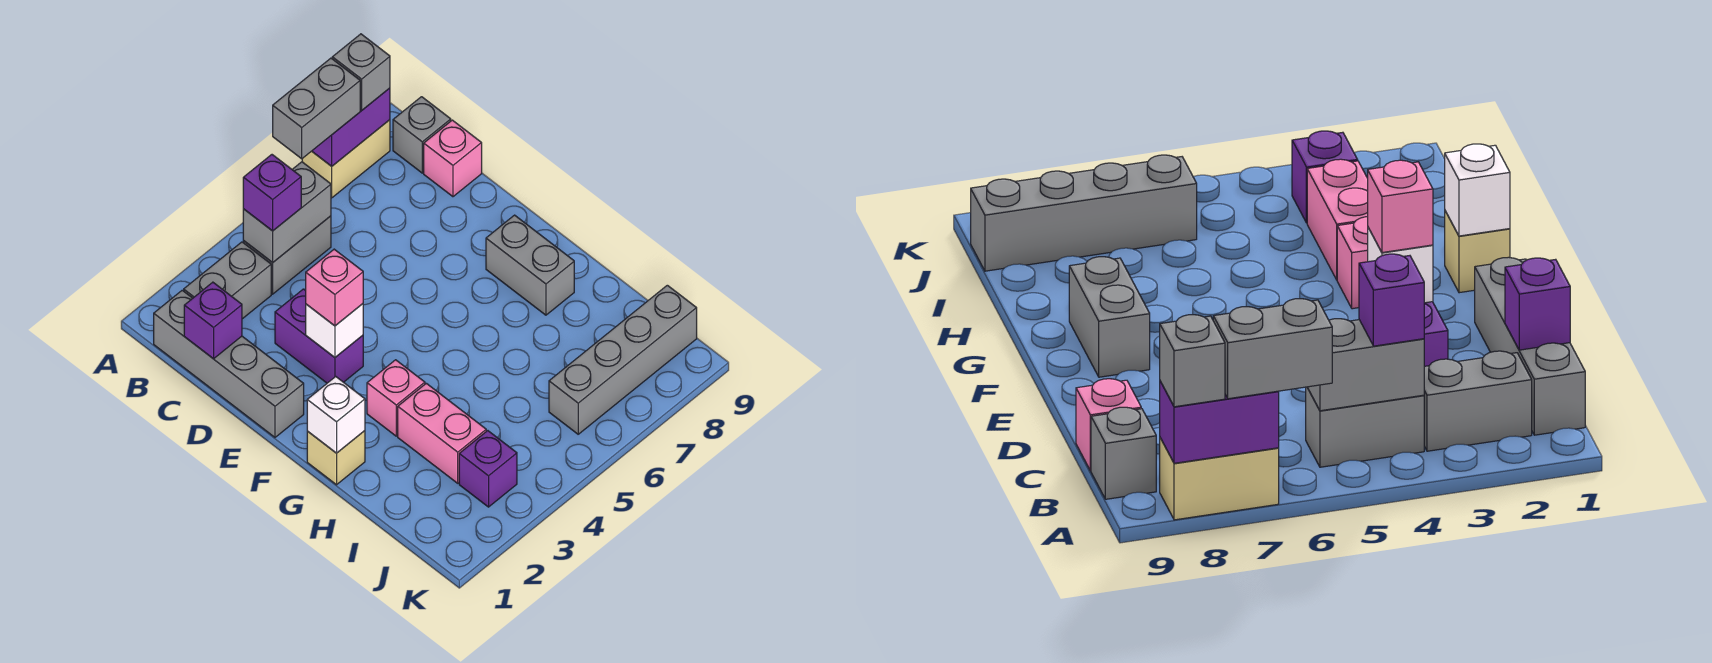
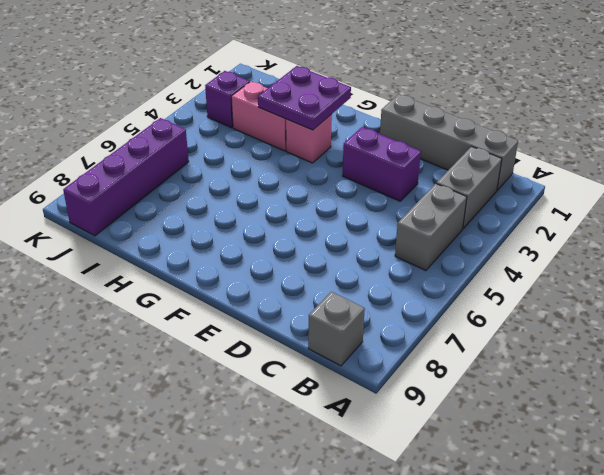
purple plate G2:H3 level 2 -> none
purple brick J6:J9 level 1 -> grey brick J6:J9 level 1
none -> tan brick A7:A8 level 1
none -> pink brick C9 level 1
none -> grey brick F8:G8 level 1

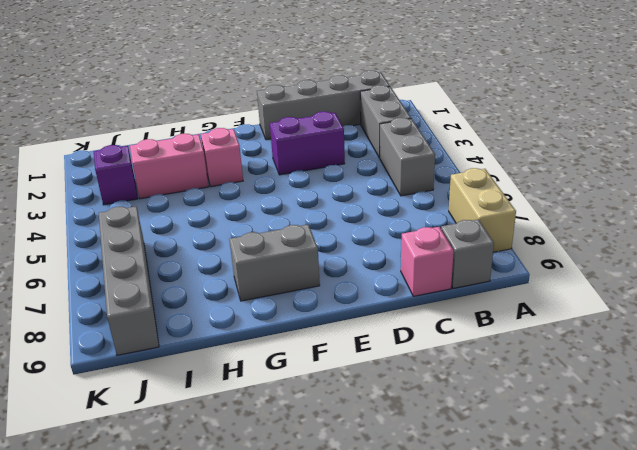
none -> tan brick G1 level 1
none -> purple brick A7:A8 level 2
none -> grey brick B4:B5 level 2

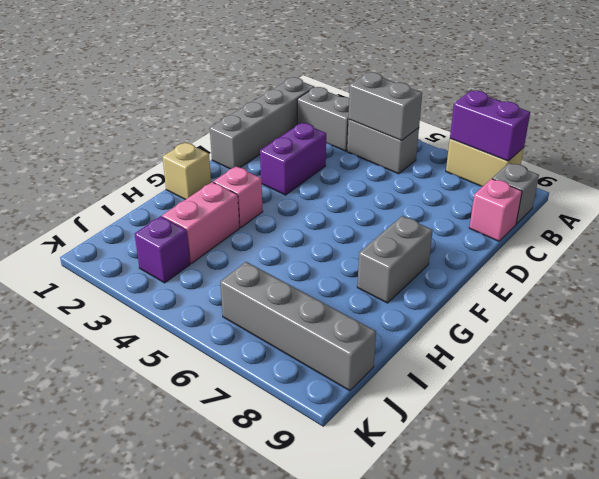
none -> purple brick C1 level 2
none -> white brick E3 level 2
none -> white brick G1 level 2

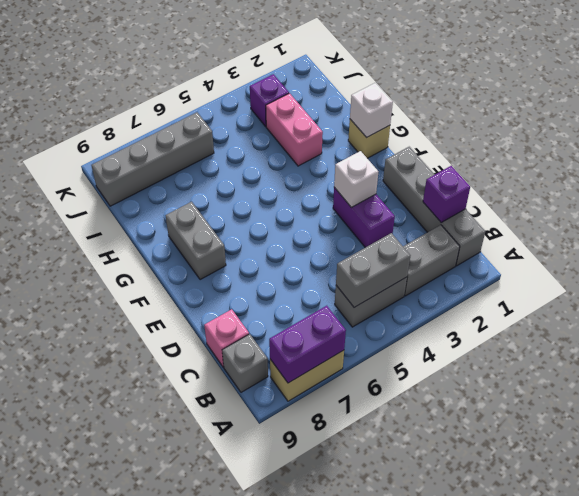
none -> pink brick G3 level 1
none -> grey brick A6:A7 level 3
none -> grey brick A8 level 3

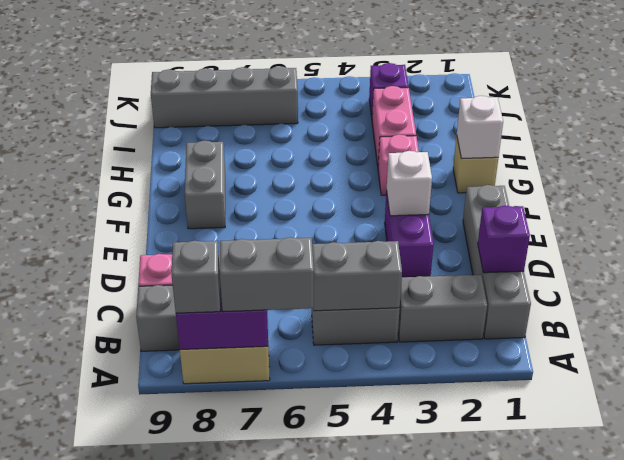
none -> purple brick B4 level 3
none -> pink brick E3 level 3

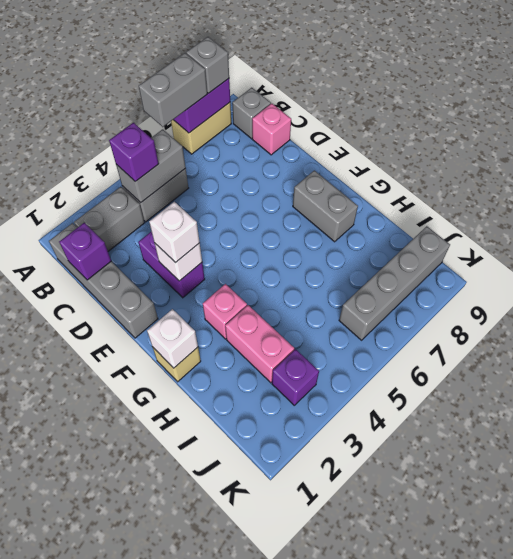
white brick E3 level 3 -> pink brick E3 level 3

